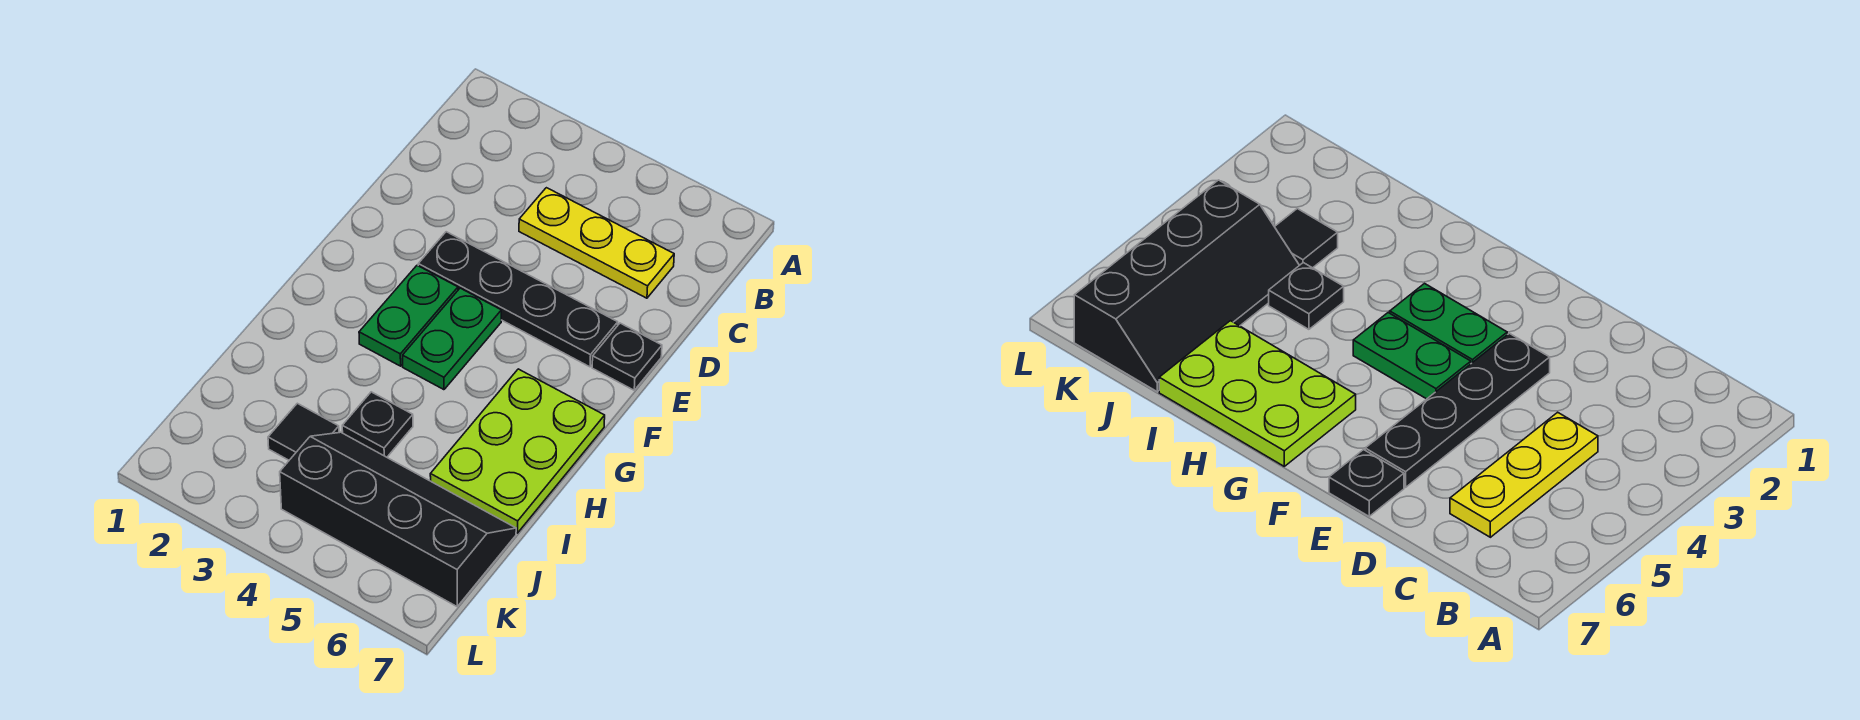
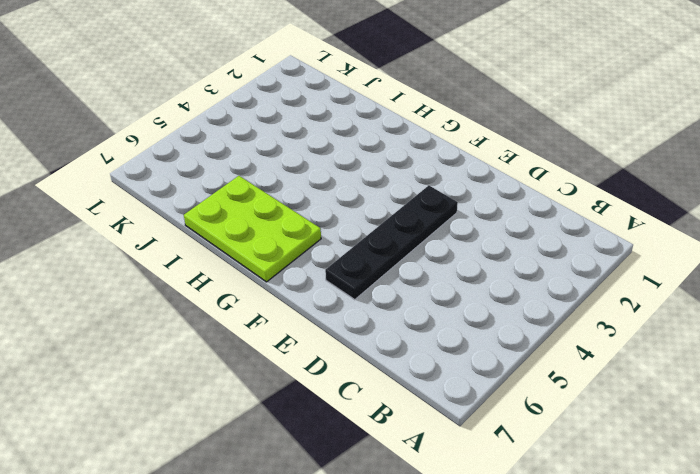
none -> yellow plate C4:C6 level 1
none -> black plate E7 level 1

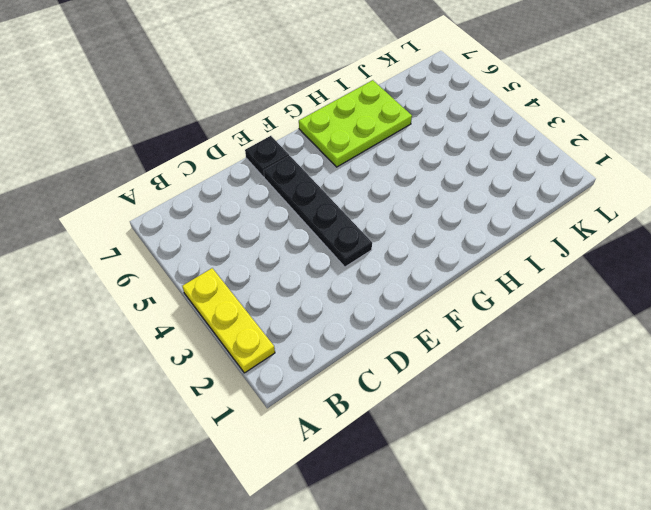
yellow plate A2:A4 level 1 -> yellow plate C4:C6 level 1
none -> green plate F3:G3 level 1
none -> green plate F4:G4 level 1

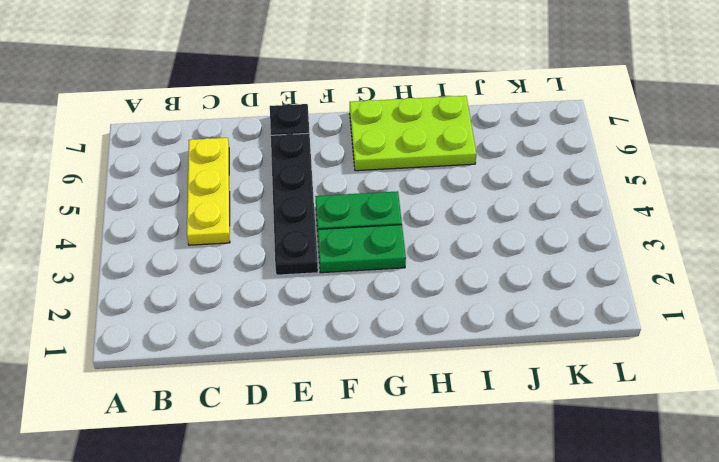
none -> black plate I4 level 1
none -> black tile J3 level 1

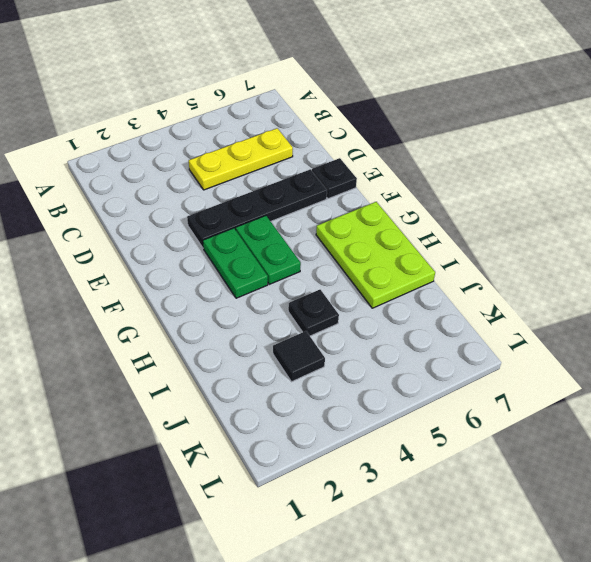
none -> black slope J4:K7 level 1 top K

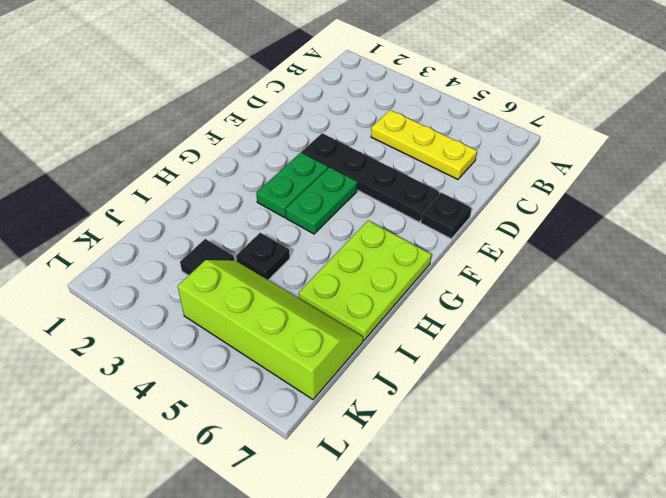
lime slope J4:K7 level 1 top K -> black slope J4:K7 level 1 top K

